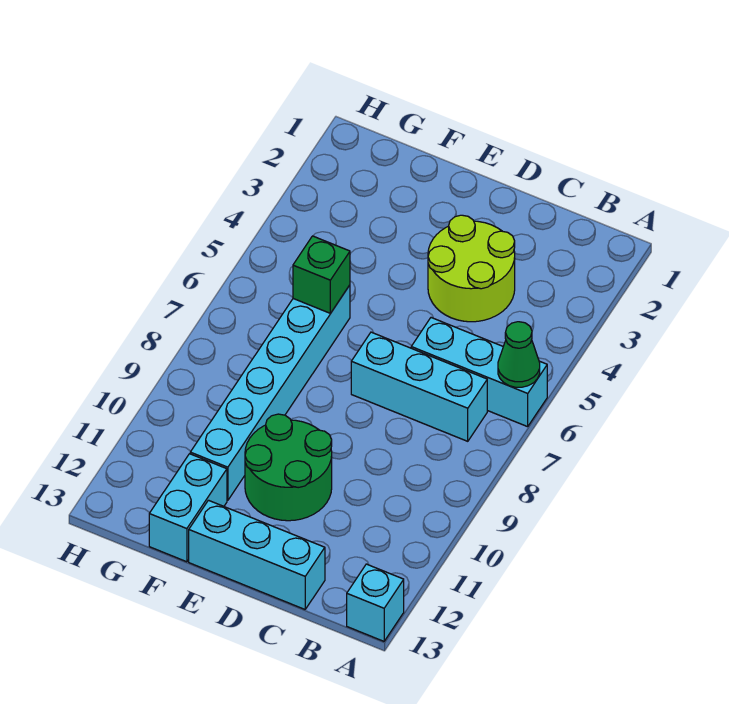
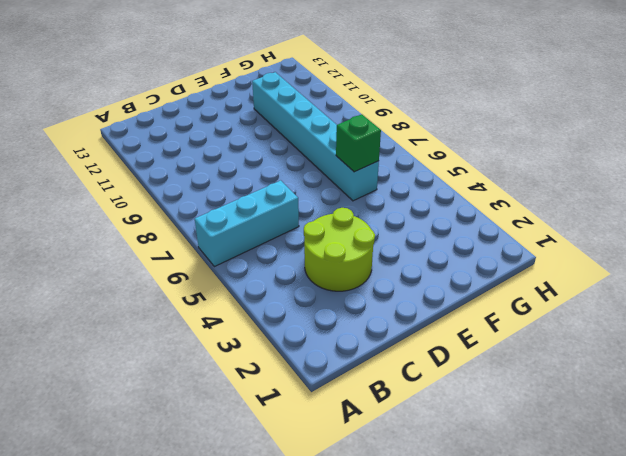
none -> cyan brick A13 level 1
none -> cyan brick B7:D7 level 1

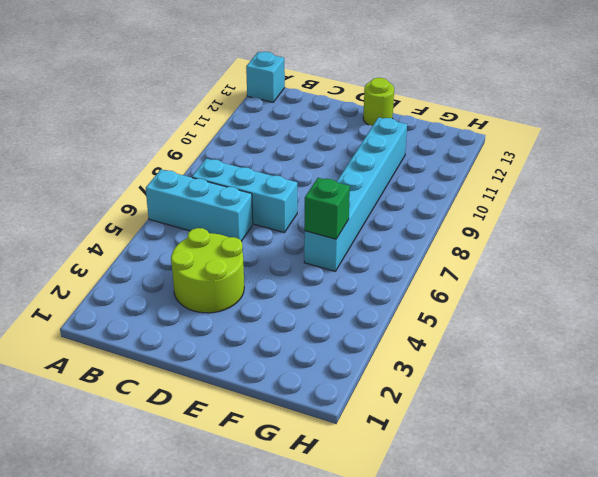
lime round brick E13 level 1 -> cyan brick C13:E13 level 1
none -> green round brick D10:E11 level 1
none -> cyan brick F12:F13 level 1

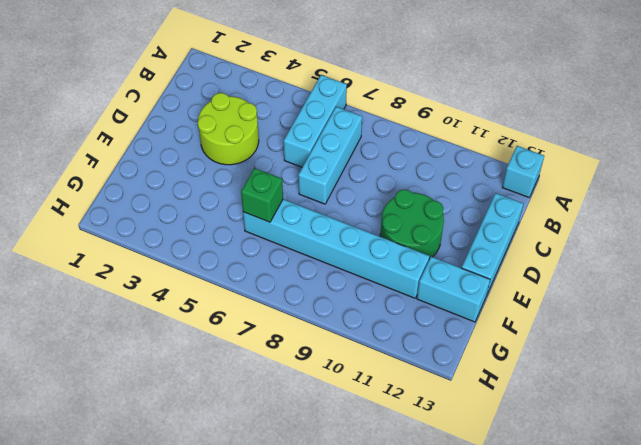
none -> green cone A6 level 2

